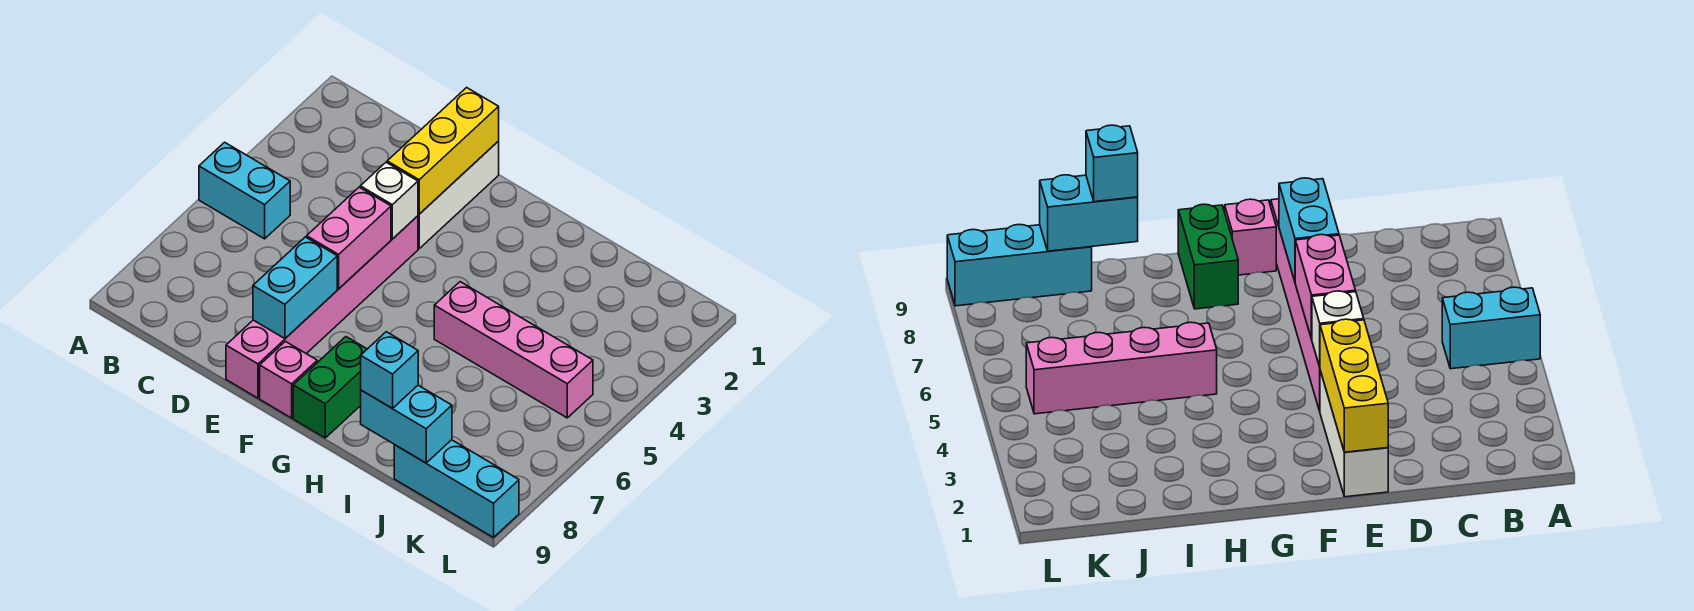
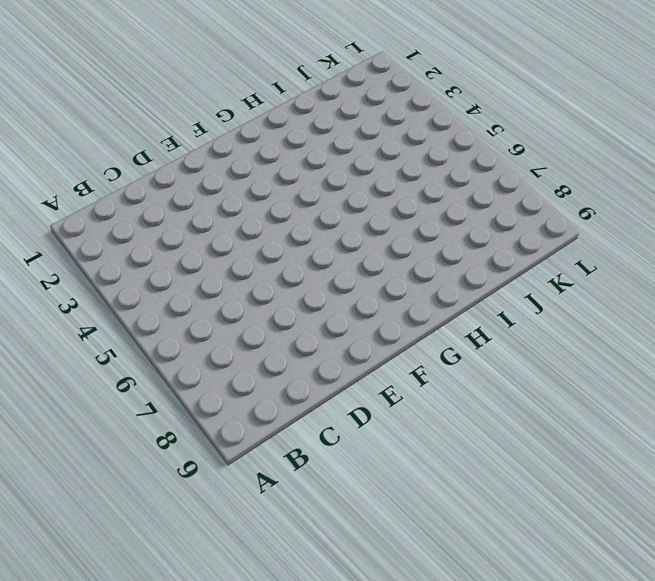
none -> cyan brick A5:B5 level 1
none -> white brick E1:E3 level 1
none -> pink brick E4:E9 level 1

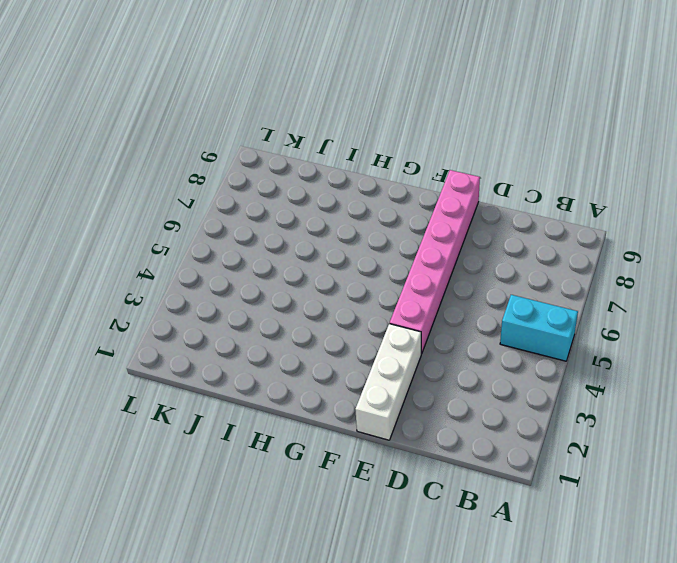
none -> pink brick F9 level 1
none -> green brick G8:G9 level 1
none -> pink brick H5:K5 level 1

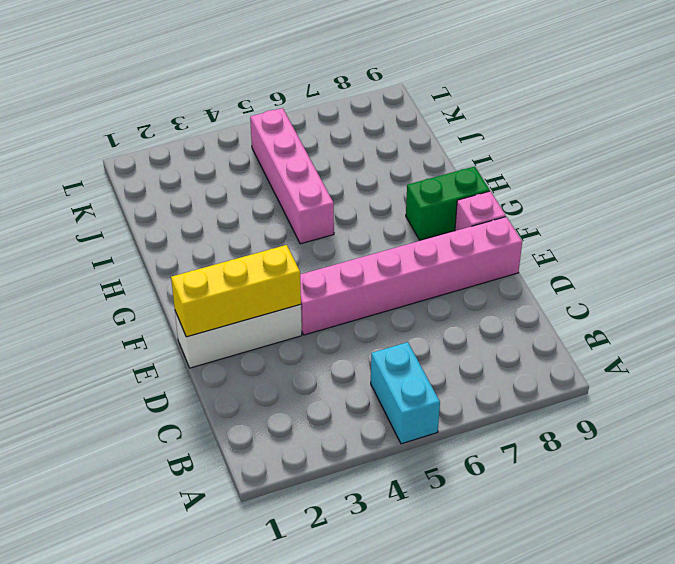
none -> cyan brick J9:L9 level 1
none -> white brick E4 level 2
none -> pink brick E5:E6 level 2

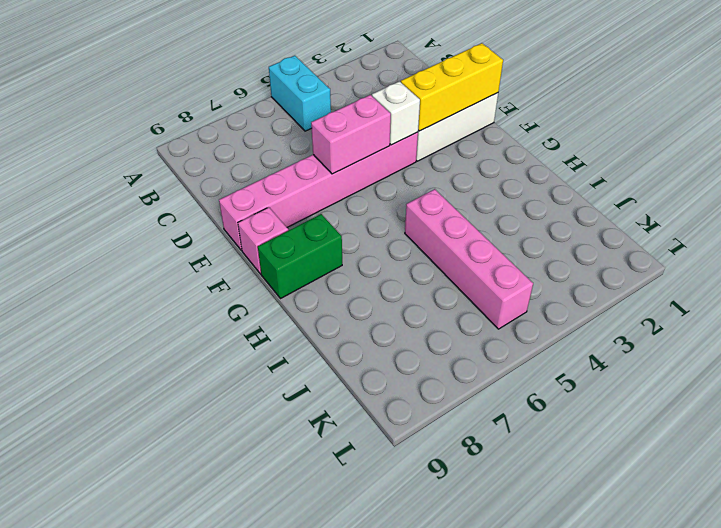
none -> cyan brick J9:L9 level 1
none -> cyan brick E7:E8 level 2
none -> cyan brick I9:J9 level 2

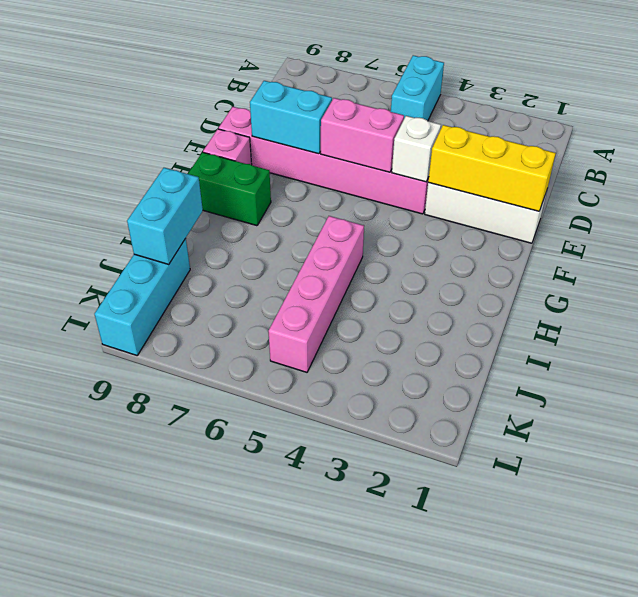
none -> cyan brick I9 level 3

